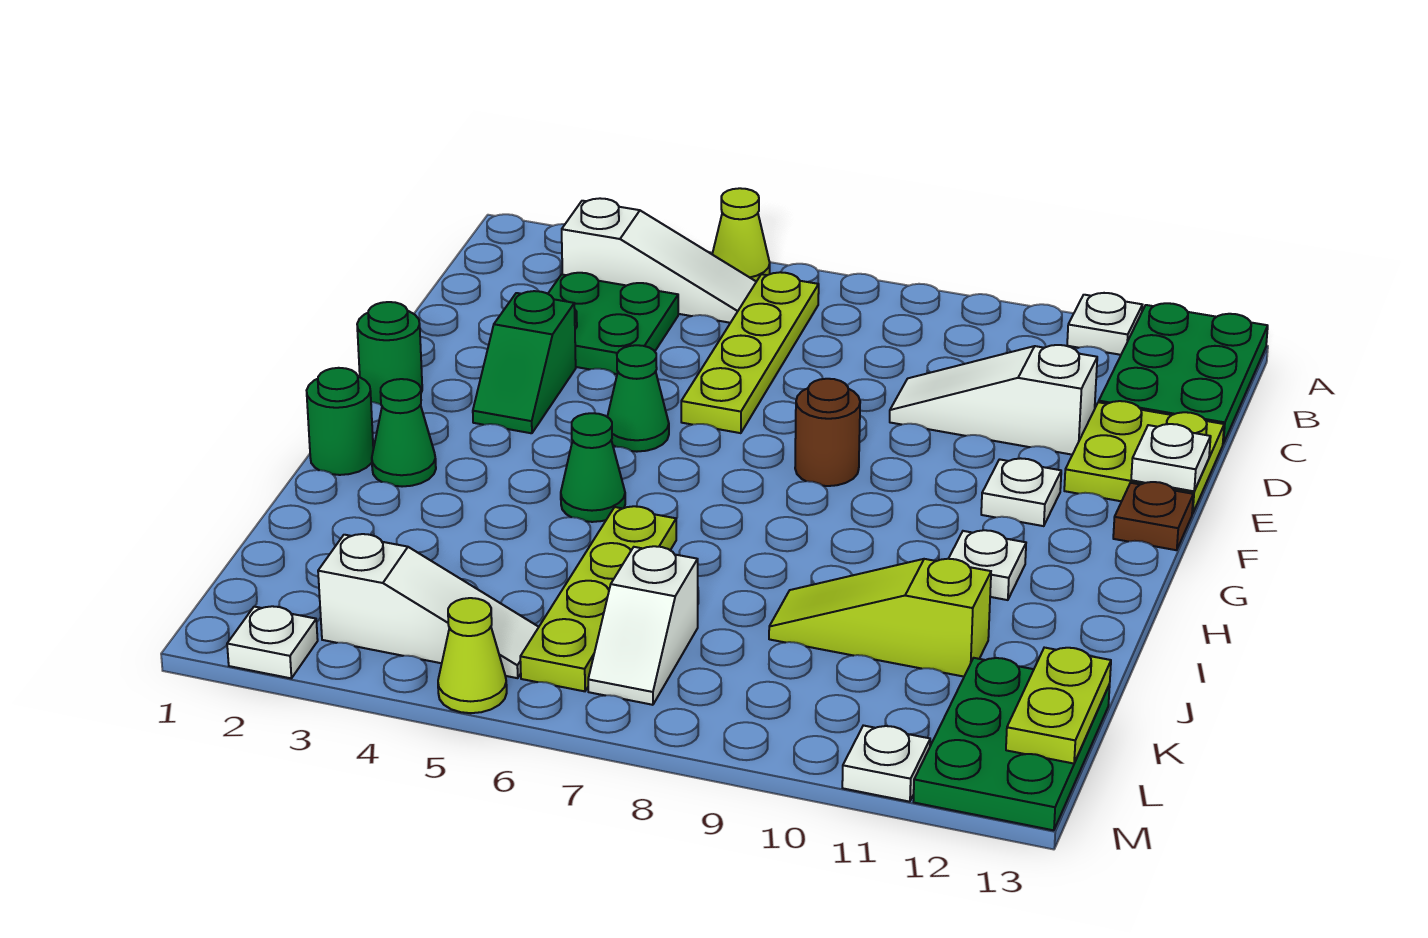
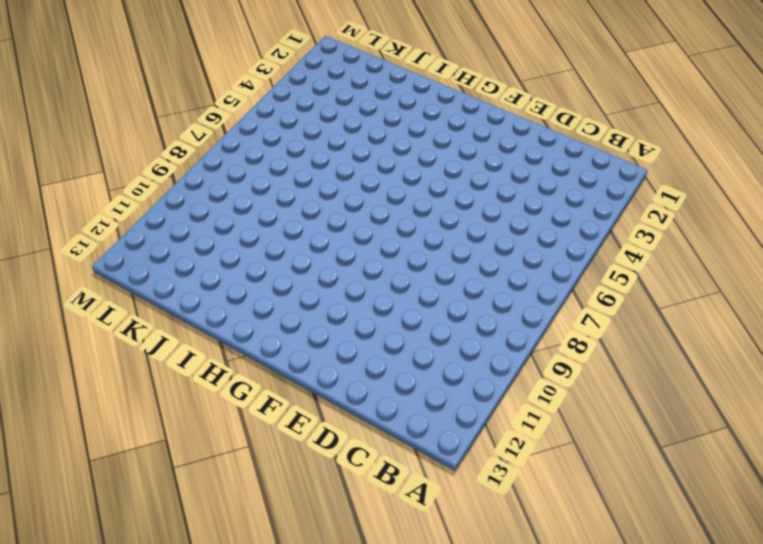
none -> lime cone A5 level 1
none -> white plate A11 level 1
none -> green plate A12:C13 level 1

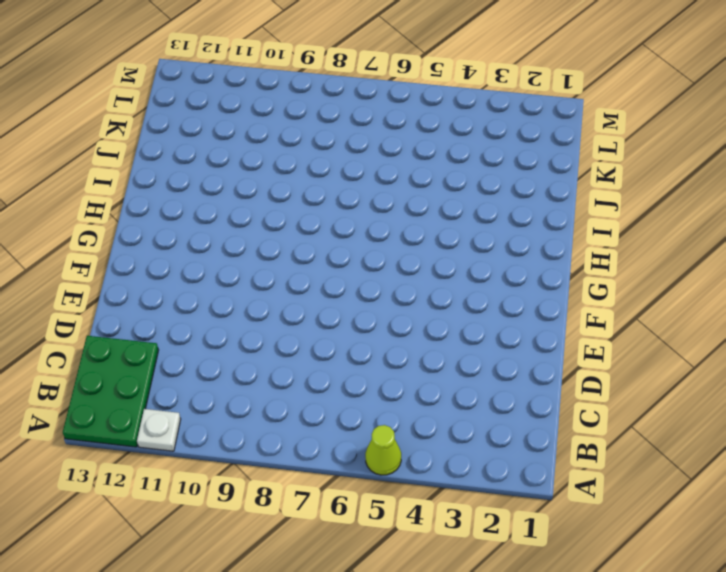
none -> white slope B3:B5 level 1 top 3
none -> lime plate B6:E6 level 1
none -> green plate C3:D4 level 1

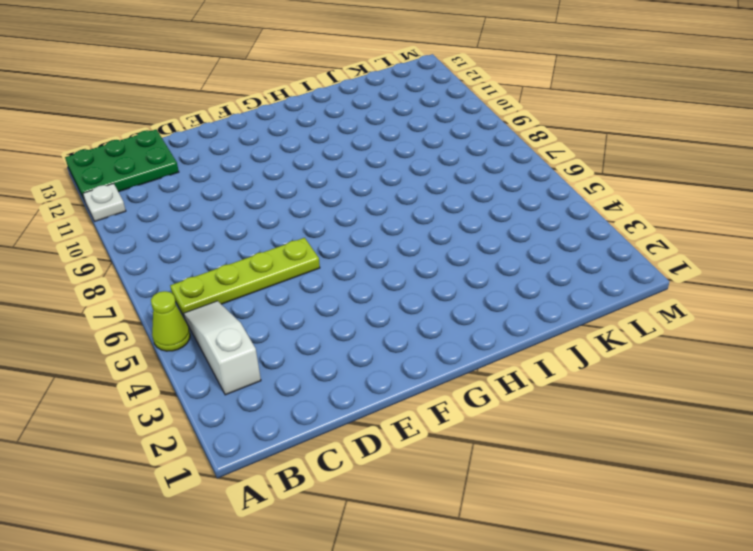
none -> green plate C3:D4 level 1
none -> white slope D9:D11 level 1 top 11
none -> lime plate D12:E13 level 1

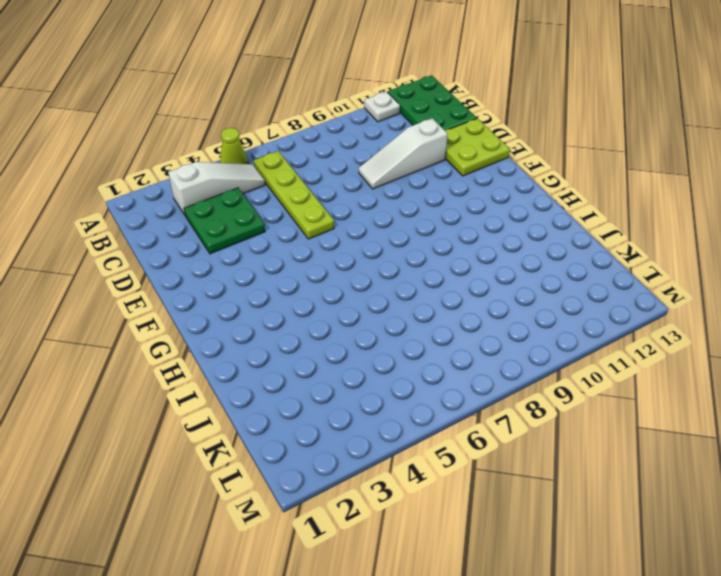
none -> green slope E3:F3 level 1 top E
none -> green round brick F1 level 1
none -> green cone F5 level 1

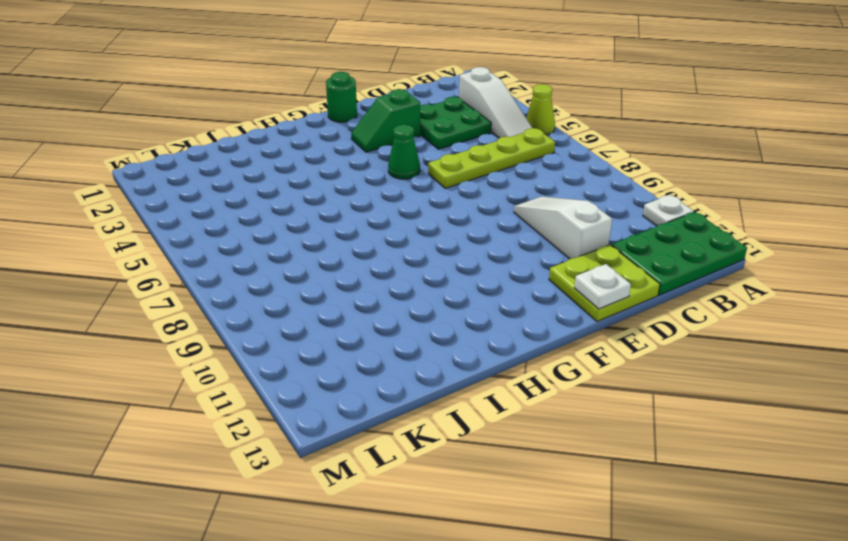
none -> brown round brick F8 level 1
none -> white plate F11 level 1
none -> brown plate F13 level 1

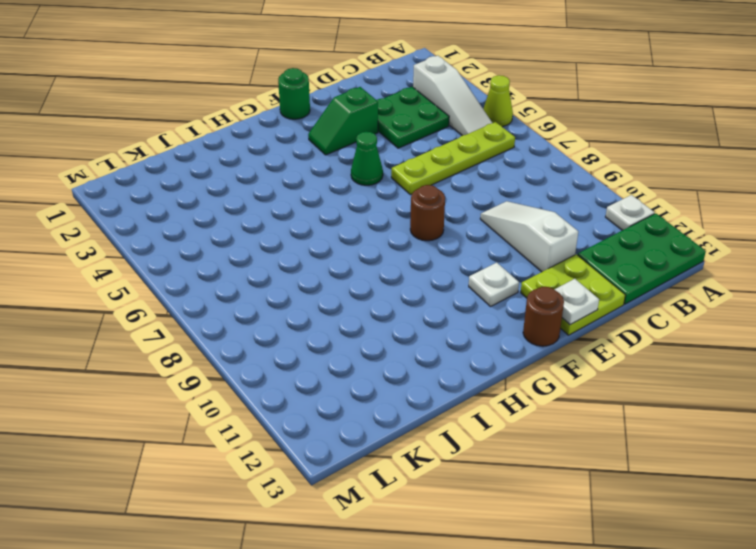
brown round brick F13 level 1 -> brown plate F13 level 1
none -> green round brick H1 level 1
none -> green cone H2 level 1
none -> green cone H5 level 1

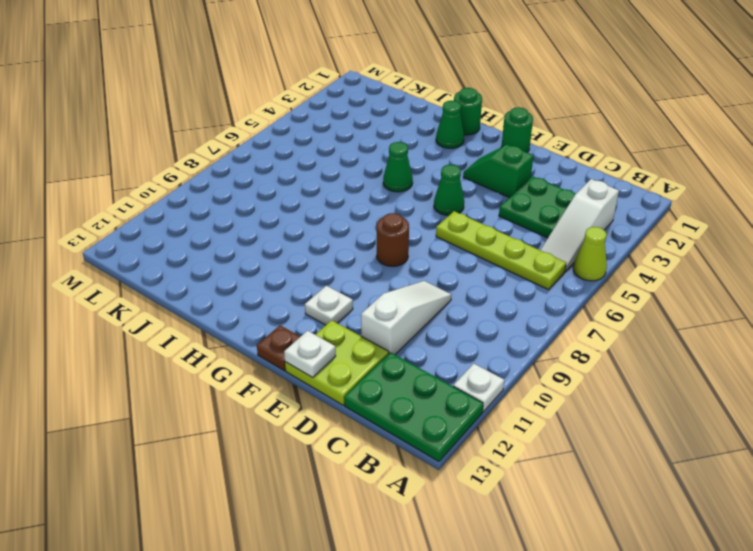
none -> white plate H11 level 1
none -> lime plate I6:L6 level 1
none -> lime slope J9:J11 level 1 top 11

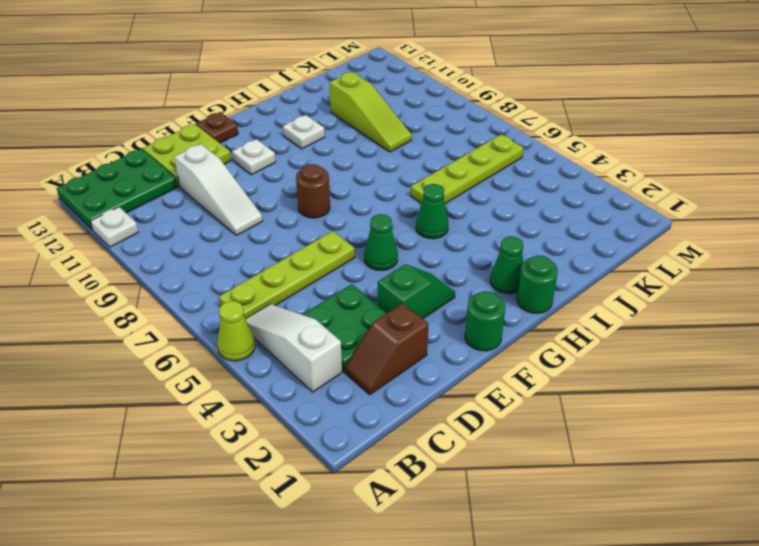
brown slope C2:D2 level 1 top D -> none
none -> white slope K7:L7 level 1 top K
none -> green plate K12:M13 level 1
none -> white slope L3:L5 level 1 top 3

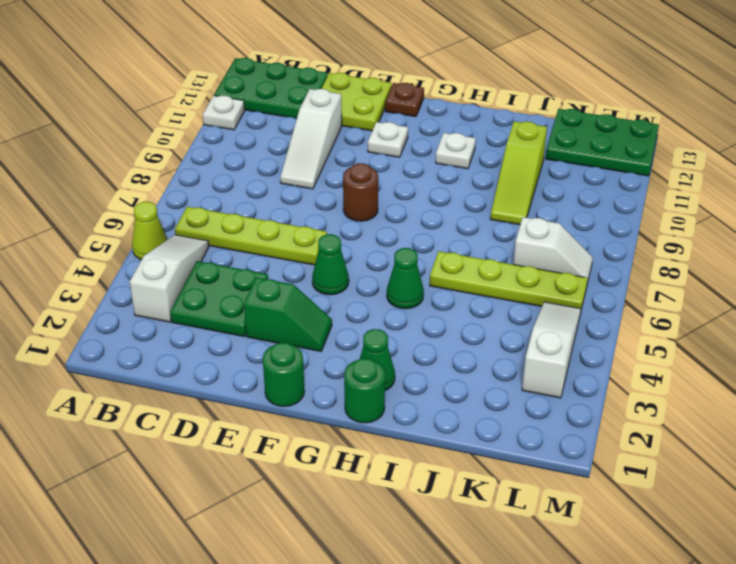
none -> white plate M2 level 1
none -> lime cone M5 level 1
none -> white plate M11 level 1

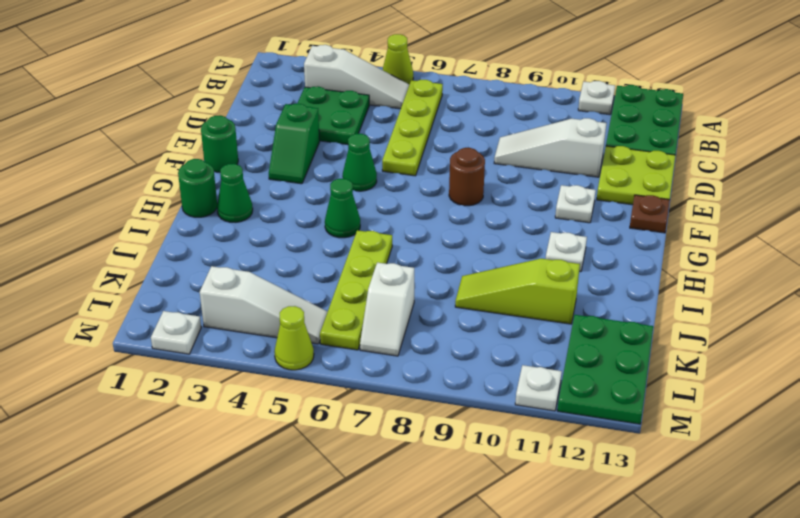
none -> white plate E13 level 2
none -> lime plate K13:L13 level 2

